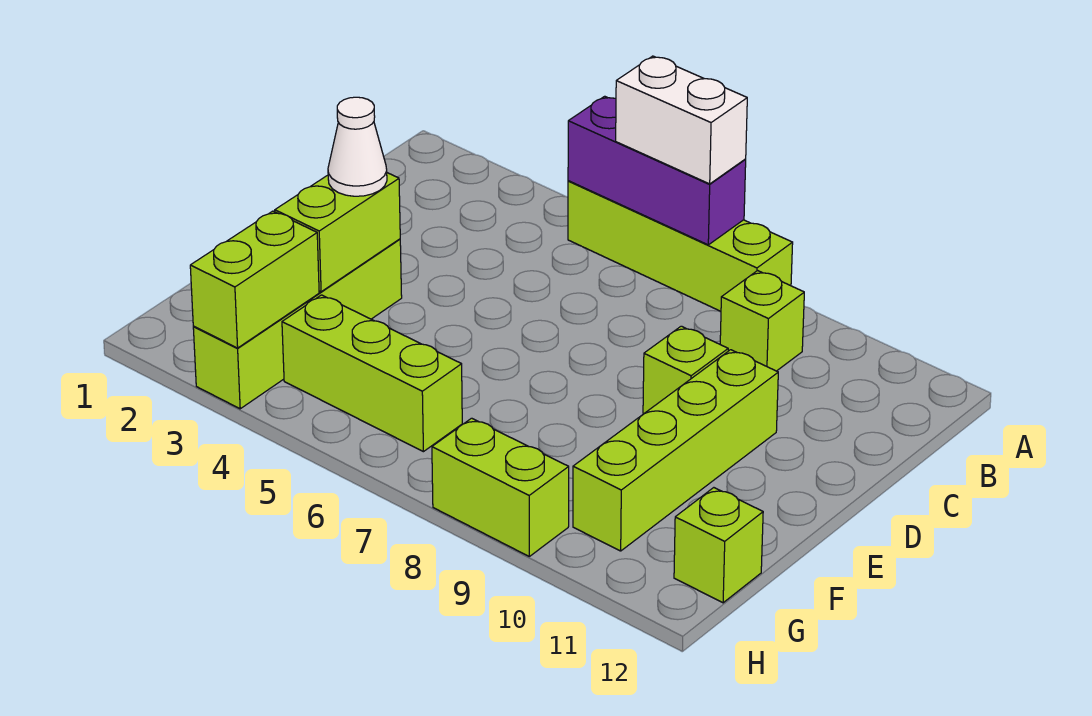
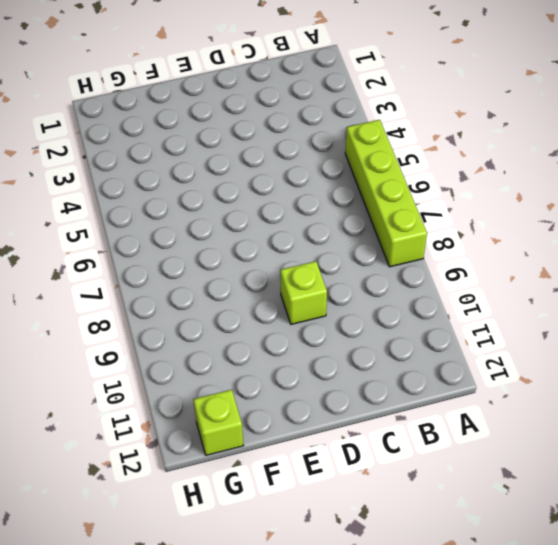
none -> lime brick B9 level 1
none -> lime brick D10:G10 level 1
none -> lime brick E3:H3 level 1

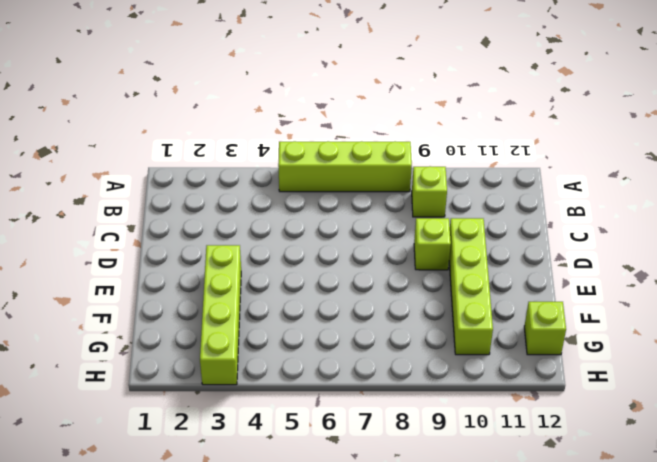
none -> lime brick G4:G6 level 1
none -> lime brick H8:H9 level 1
none -> purple brick A5:A7 level 2

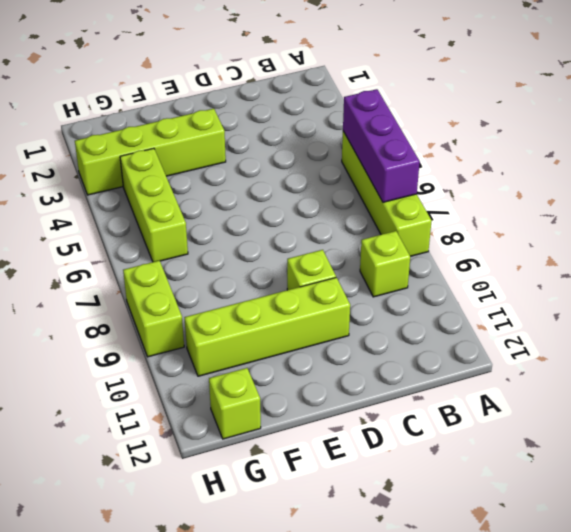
none -> lime brick E3:F3 level 2
none -> lime brick G3:H3 level 2
none -> white brick A6:A7 level 3

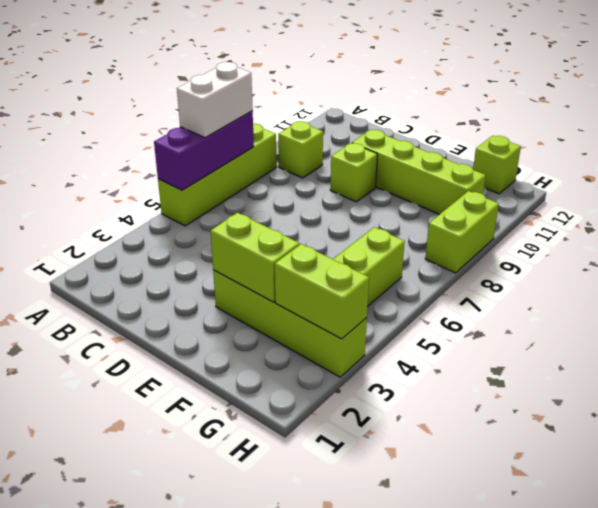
none -> white cone E3 level 3

